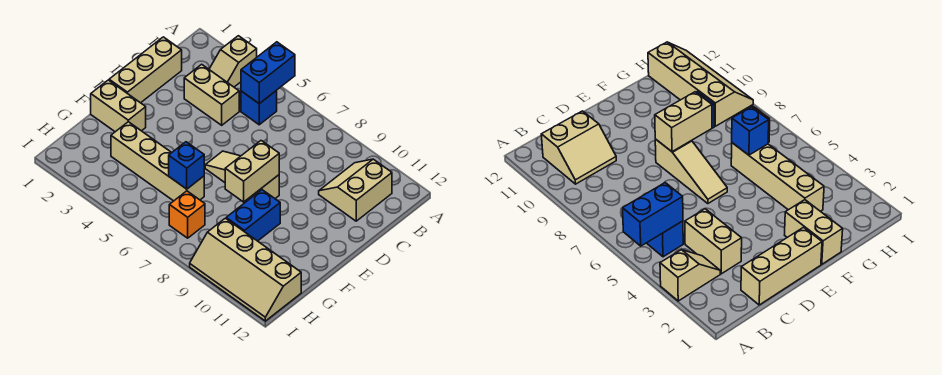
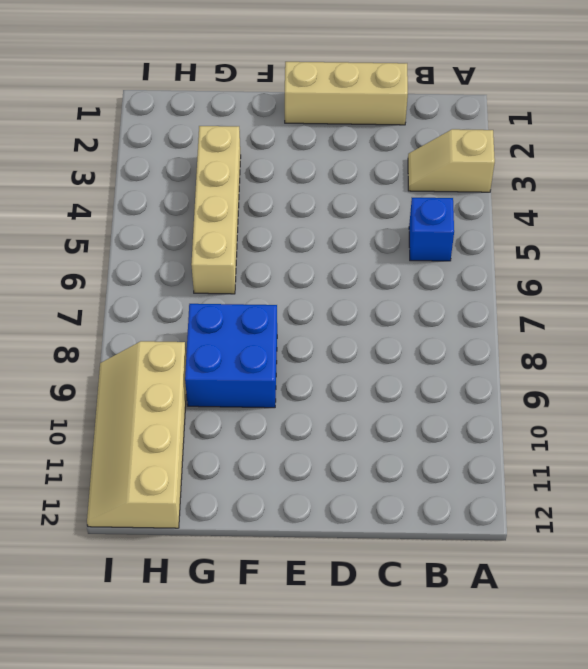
blue brick F8:G9 level 1 -> blue brick F9:G9 level 1
none -> tan slope B10:C11 level 1 top 11
none -> tan brick C3:C4 level 1
none -> tan slope E6:E8 level 1 top 8

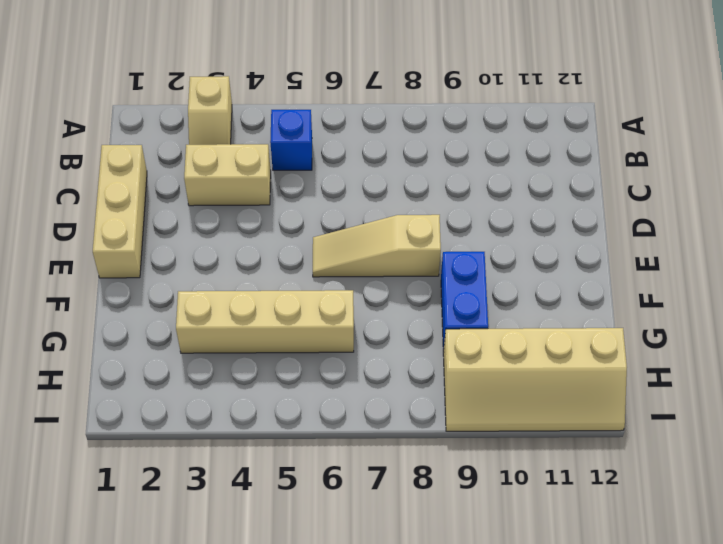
none -> tan slope B10:C11 level 1 top 11
none -> tan brick F1:F2 level 1
none -> orange brick H7 level 1

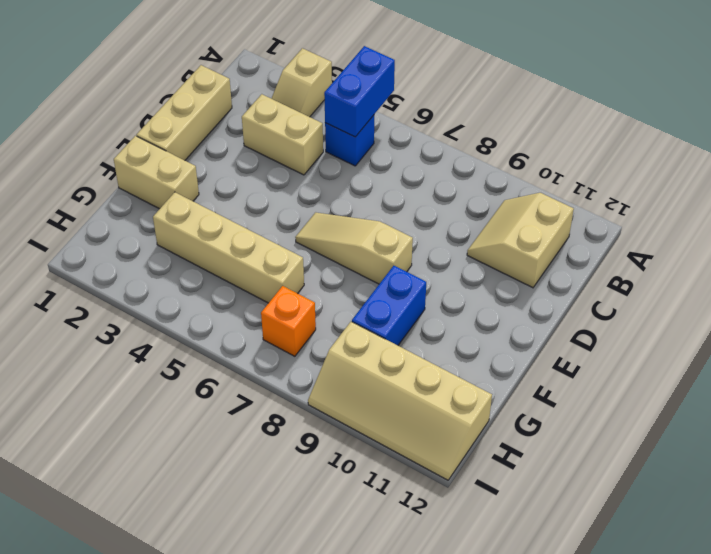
none -> tan brick E8:F8 level 2
none -> blue brick G6 level 2

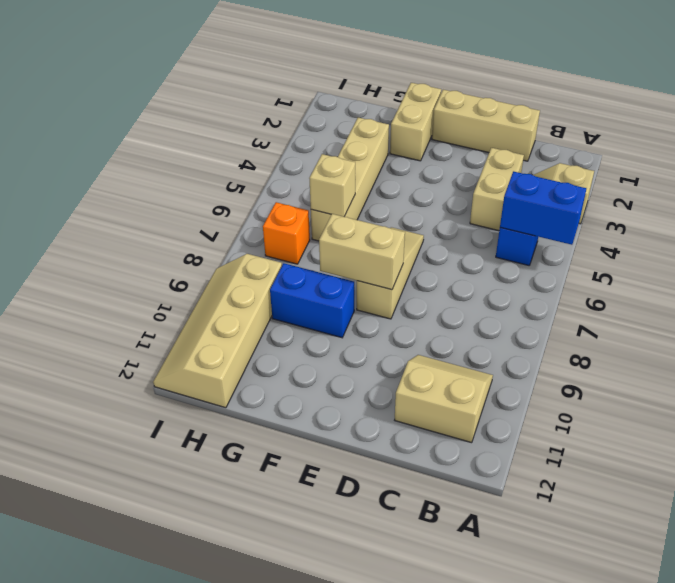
tan brick G6 level 2 -> blue brick G6 level 2

